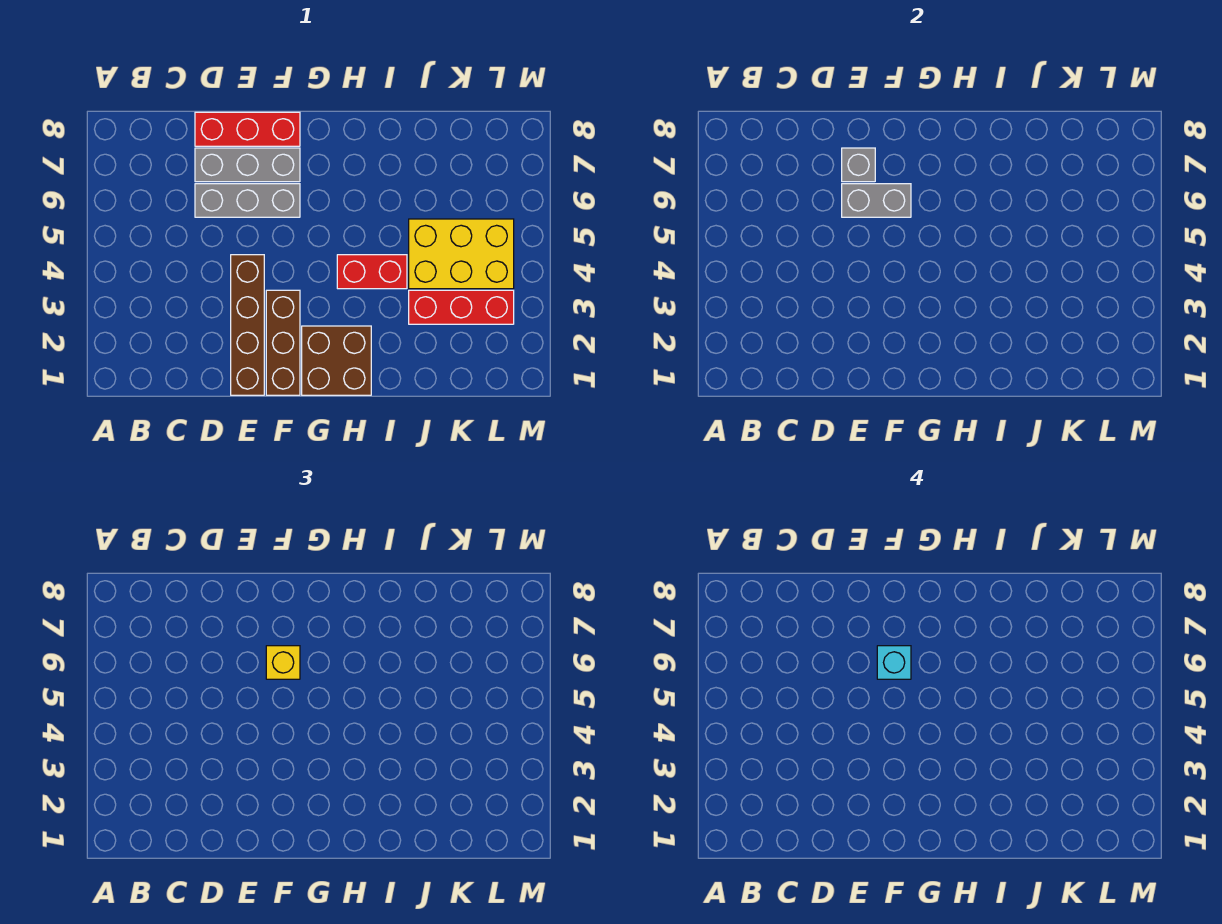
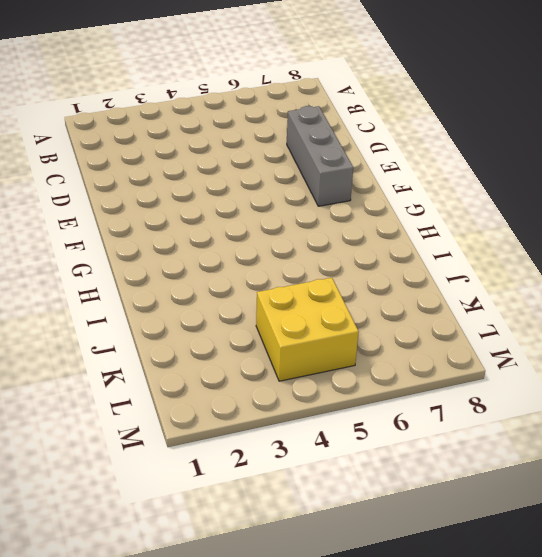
yellow brick K4:L5 level 1 -> yellow brick J4:L5 level 1
none -> grey brick D6:F6 level 1
none -> red brick D8:F8 level 1
none -> brown brick E1:E4 level 1

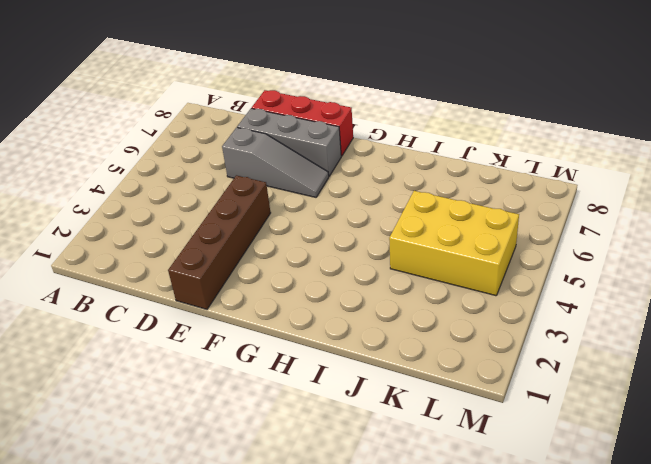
grey slope D6:F6 level 1 top D -> grey brick D6:F6 level 1
none -> brown brick F1:F3 level 1
none -> brown brick G1:H2 level 1
none -> red brick H4:I4 level 1

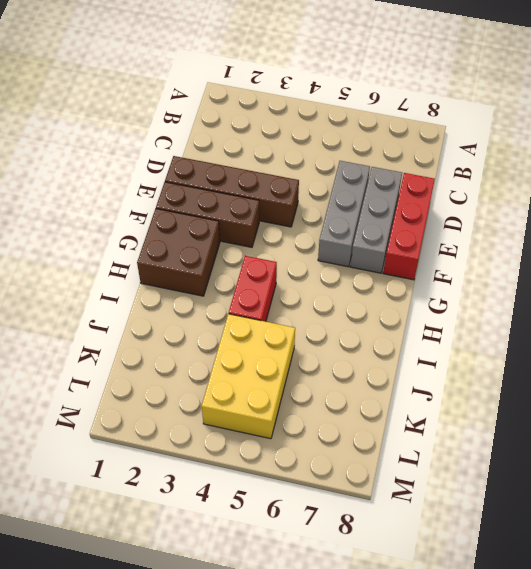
none -> red brick J3:L3 level 1
none -> grey brick E6:F6 level 2
none -> grey brick E7 level 2

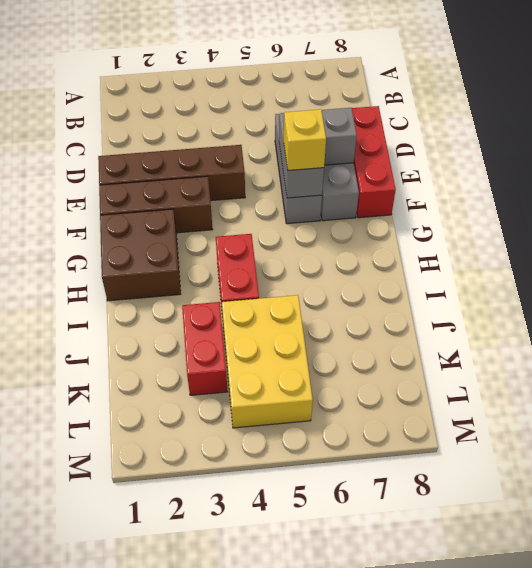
red brick J3:K3 level 1 -> red brick J3:L3 level 1
none -> cyan brick F6 level 4

